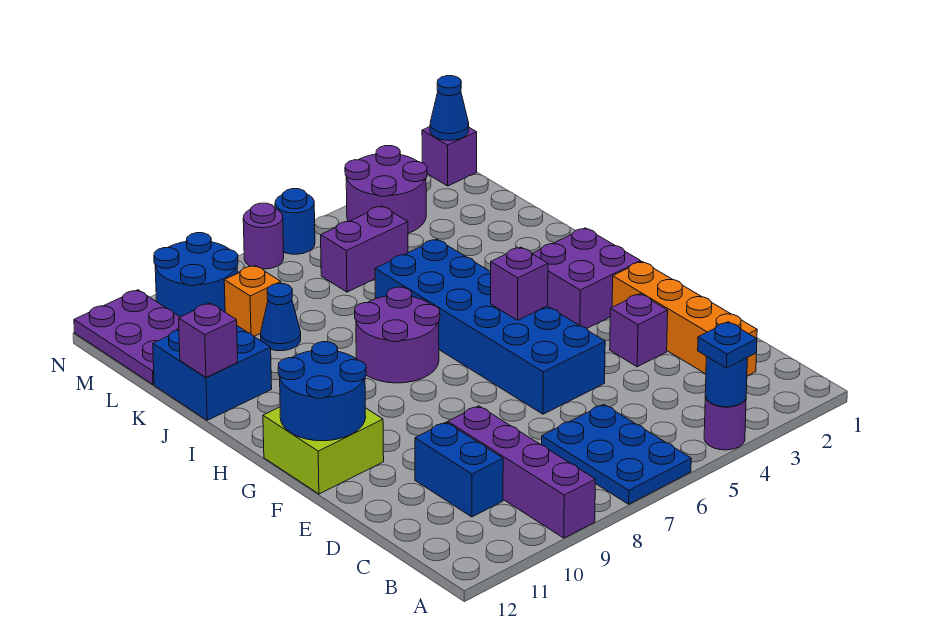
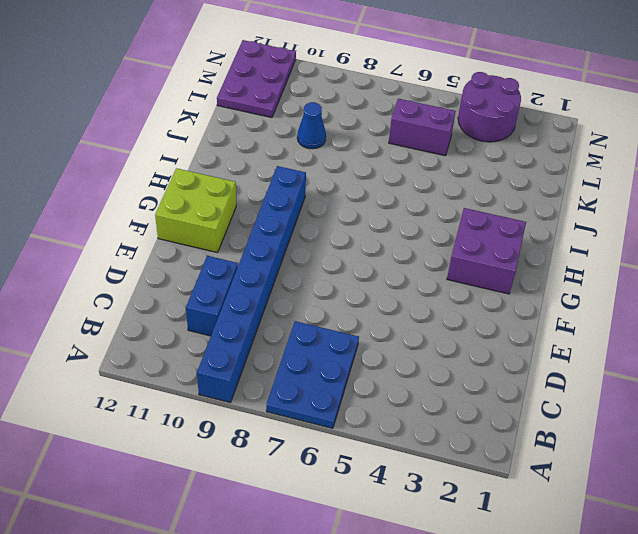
blue brick A9:H9 level 1 -> purple brick A9:D9 level 1
none -> purple round brick A4 level 1
none -> orange brick C2:F2 level 1
none -> purple brick E3 level 1

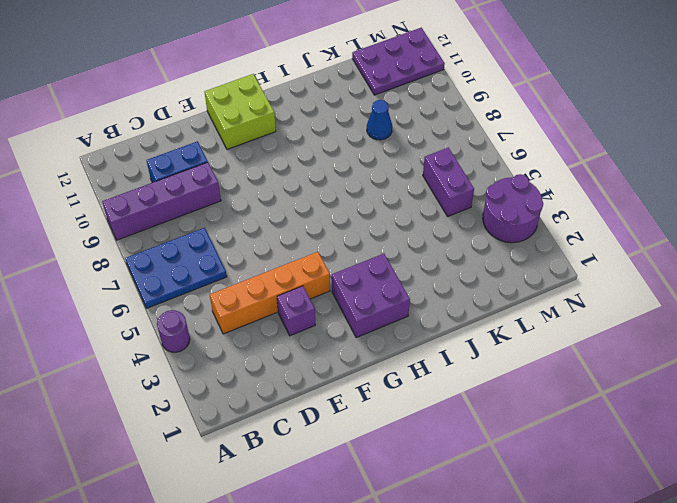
orange brick C4:F4 level 1 -> orange brick C2:F2 level 1
none -> blue brick E5:J6 level 1
none -> purple round brick H7:I8 level 1
none -> blue brick J11:K12 level 1

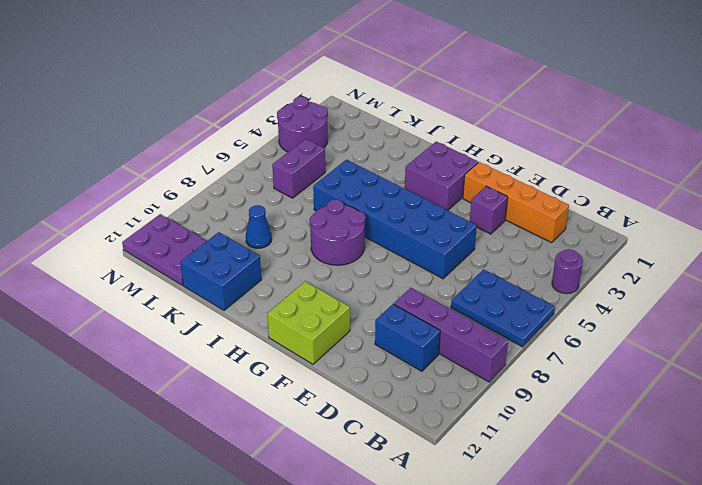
none -> orange brick L9 level 1
none -> blue round brick M9:N10 level 1
none -> purple brick N1 level 1

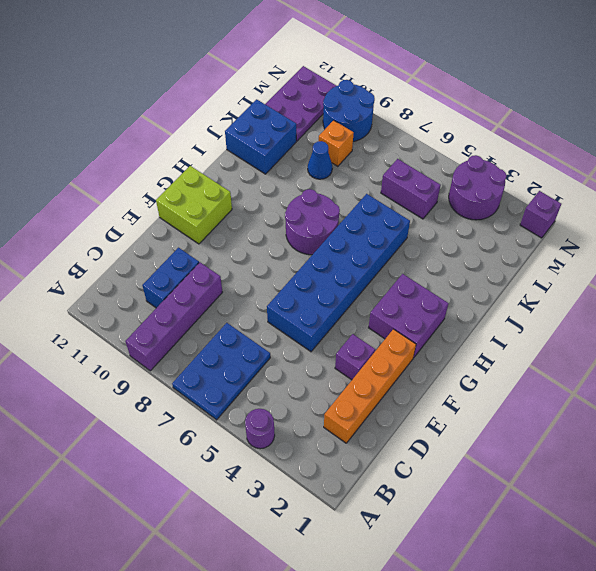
none -> blue round brick N6 level 1
none -> purple round brick N7 level 1
none -> blue round brick A4 level 2

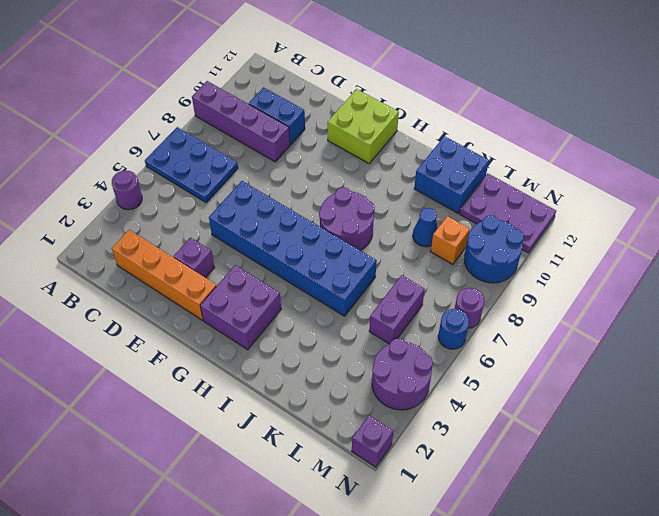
none -> blue round brick A4 level 2
none -> blue round brick F11:G12 level 2
none -> purple brick G5 level 2

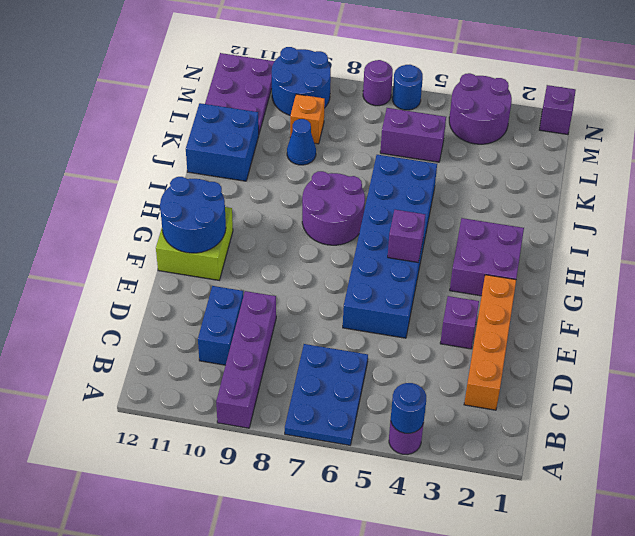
none -> purple brick J12 level 2
none -> blue cone N1 level 2
none -> blue plate A4 level 3

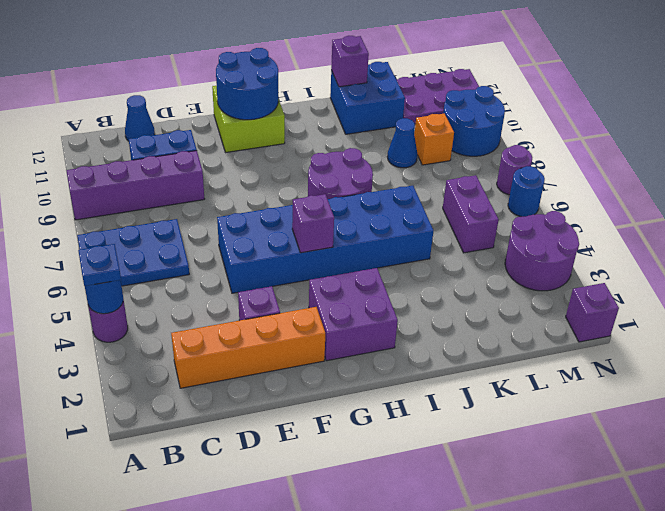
blue cone C12 level 1 -> blue cone N1 level 2

